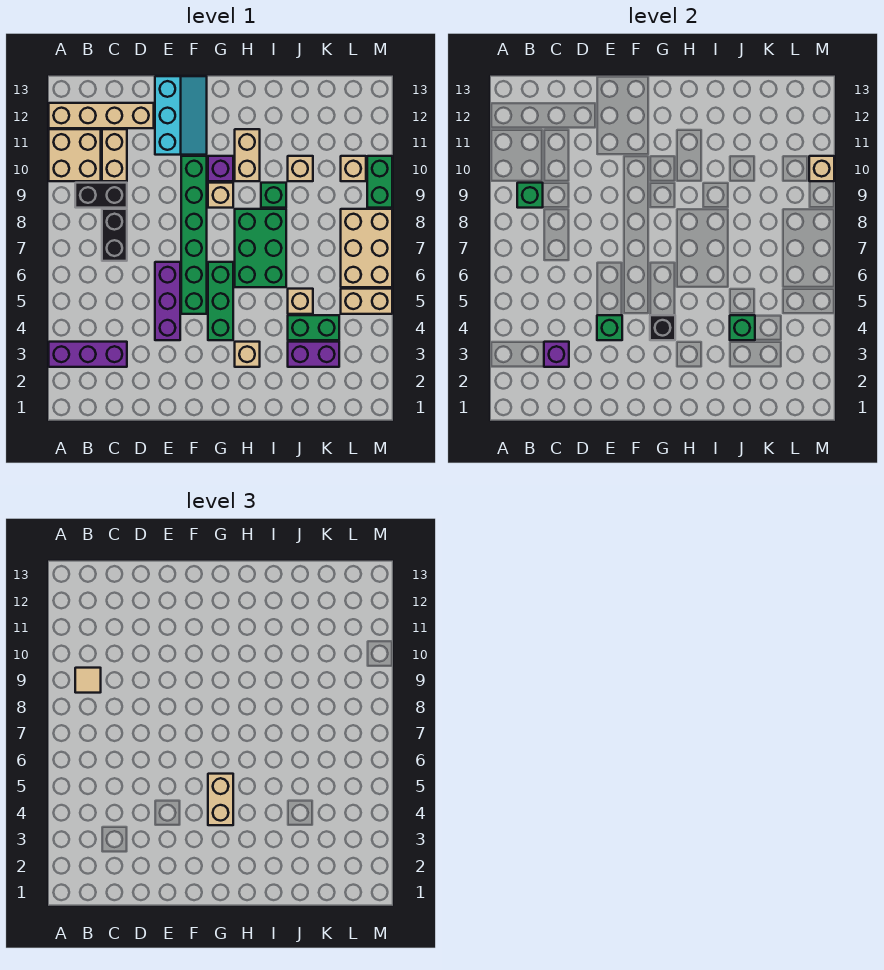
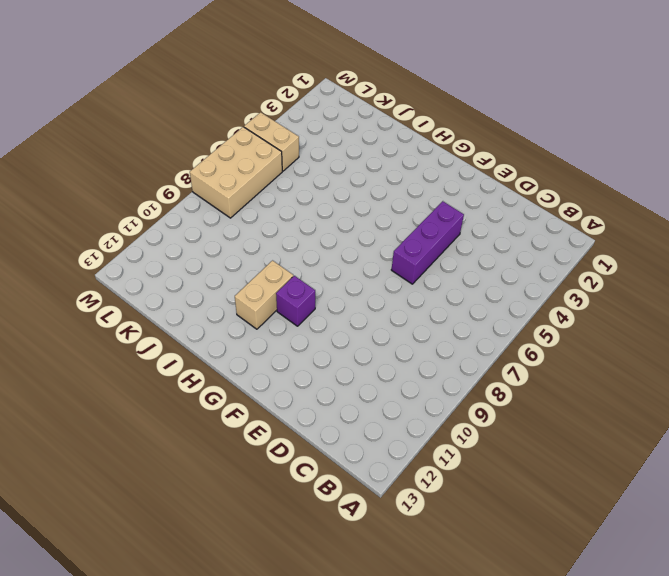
none -> purple brick A3:C3 level 1
none -> tan brick A10:B11 level 1
none -> tan brick A12:D12 level 1
none -> black brick B9:C9 level 1

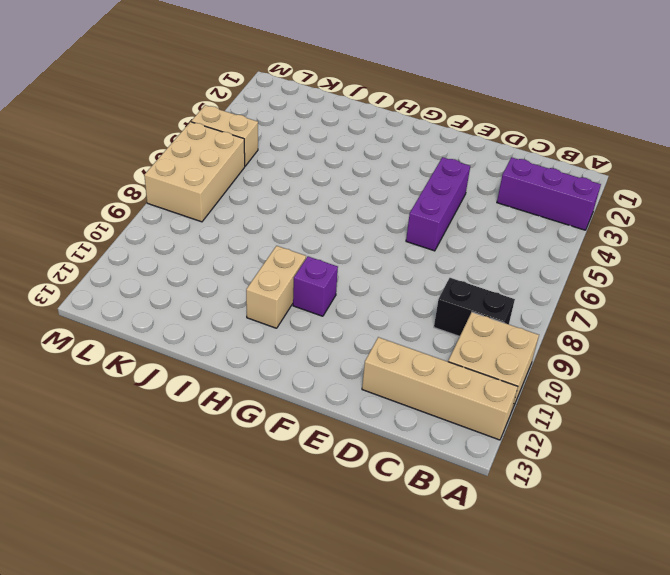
none -> black brick C7:C8 level 1
none -> tan brick C10:C11 level 1
none -> cyan slope E11:F13 level 1 top E
none -> green brick F5:F10 level 1

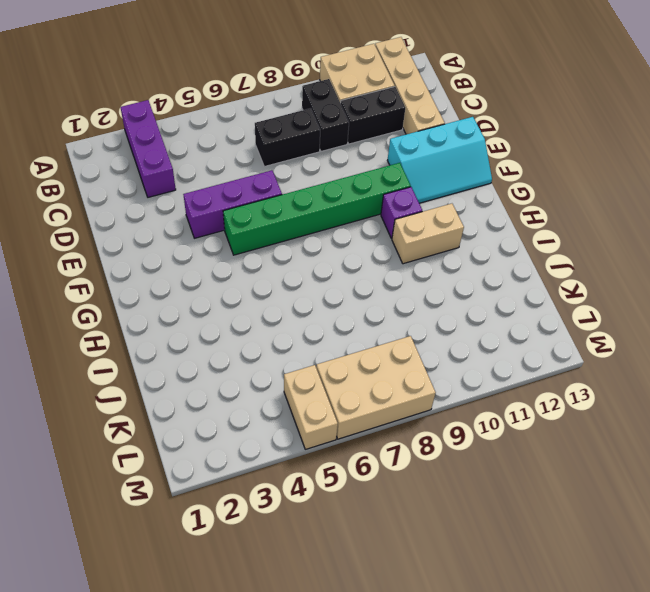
black brick C10:C11 level 1 -> tan brick C10:C11 level 1
none -> green brick G4:G6 level 1
none -> tan brick G9 level 1
none -> tan brick H3 level 1
none -> green brick H6:I8 level 1

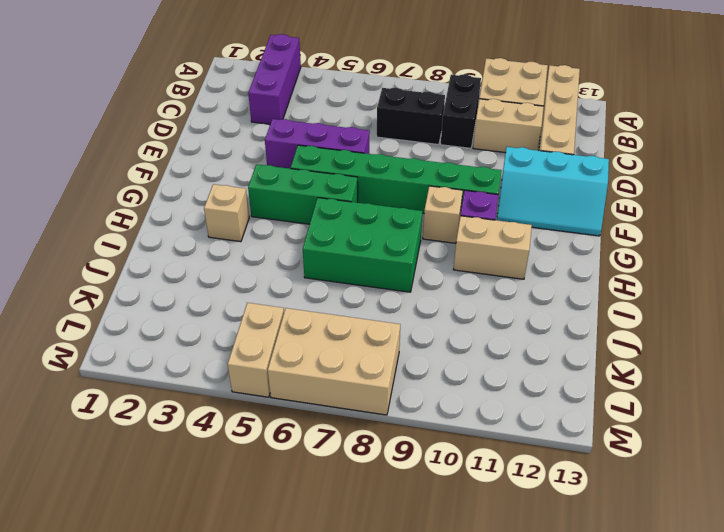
none -> green brick I9 level 1
none -> purple brick J3:K3 level 1
none -> green brick J4:K4 level 1
none -> tan brick J5 level 1

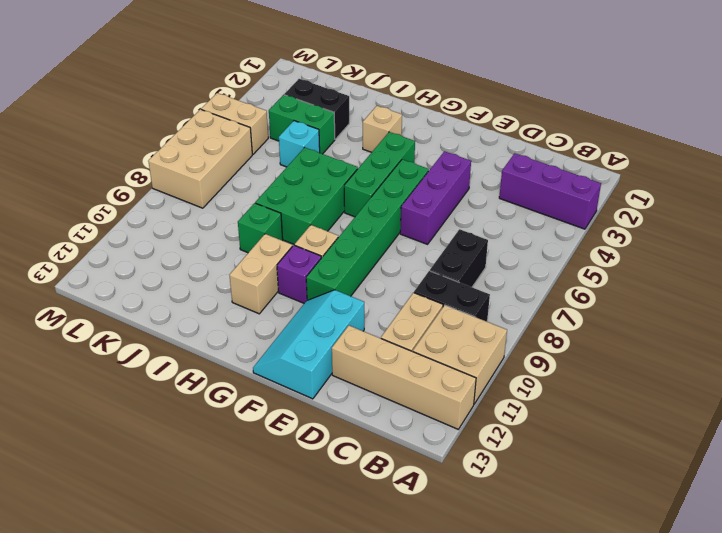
black brick J3:K3 level 1 -> purple brick J3:K3 level 1
cyan brick J5 level 1 -> tan brick J5 level 1
none -> tan brick J10 level 1
none -> tan brick L10 level 1
none -> green brick M9:M10 level 1
none -> green brick B9 level 2

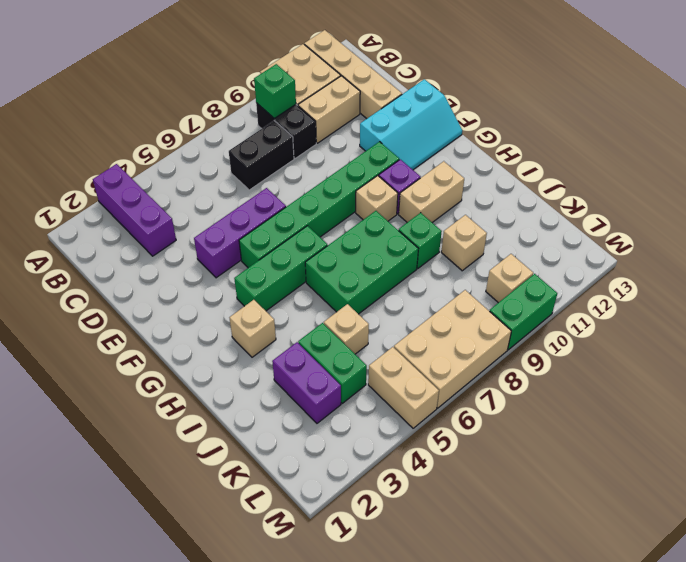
none -> purple brick C3 level 2
none -> green brick E4 level 2
none -> black brick G4 level 2
none -> green brick J4 level 2

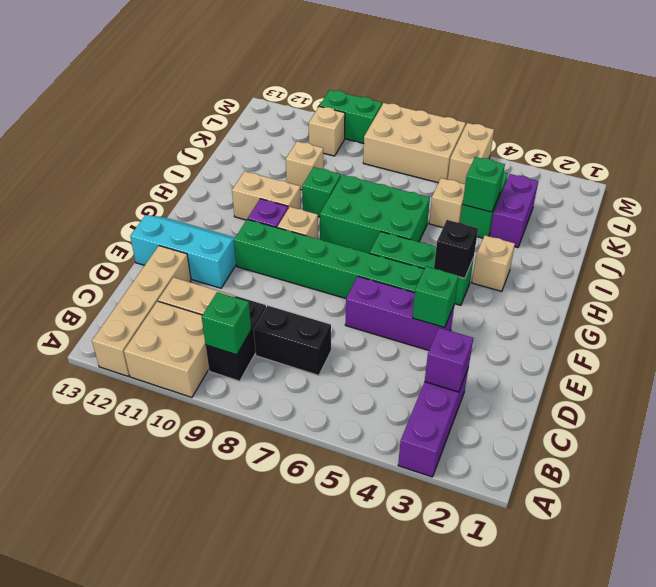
none -> tan brick M10 level 2
none -> tan tile B9 level 3
none -> tan brick G4:G5 level 3

